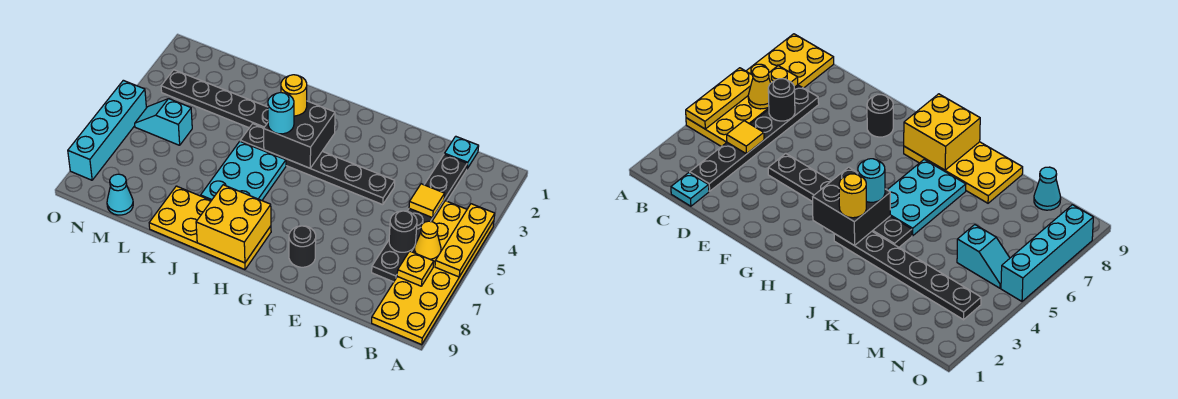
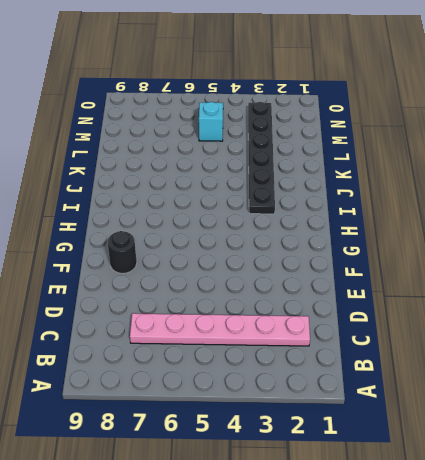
pink plate C2:C7 level 1 -> black plate C2:C7 level 1
none -> yellow plate A4:B9 level 1
none -> cyan plate C1 level 1
none -> black plate E4:J4 level 1

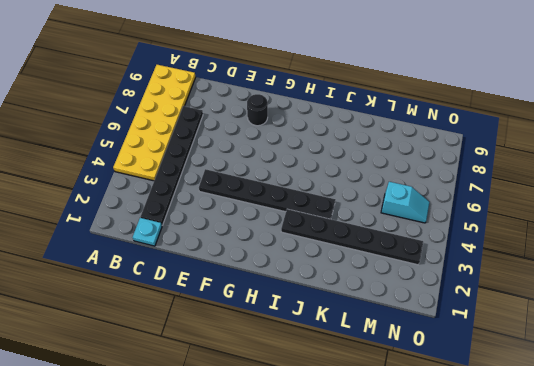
none -> yellow plate H8:K9 level 1
none -> cyan plate I5:J7 level 1
none -> cyan cone M9 level 1

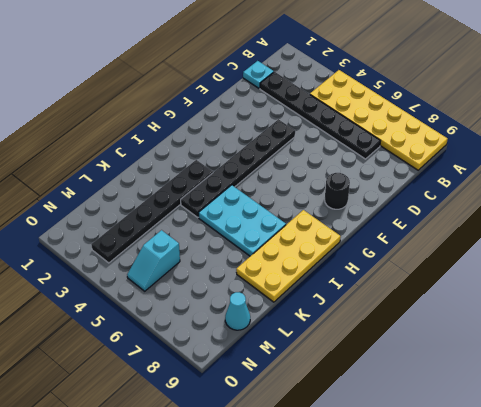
none -> cyan brick O5:O8 level 1
none -> yellow plate A4:A6 level 2
none -> yellow cone B6 level 2

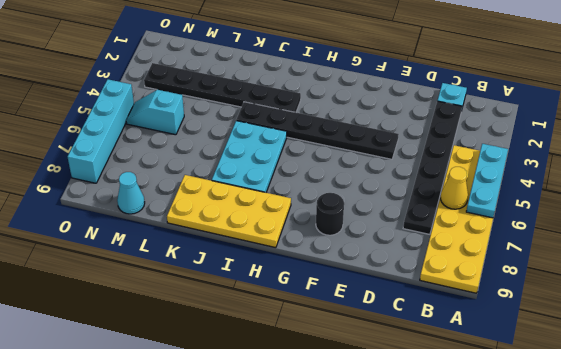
cyan plate A4:A6 level 2 -> yellow plate A4:A6 level 2
none -> yellow plate B7 level 2
none -> yellow tile C4 level 2
none -> black round brick C6 level 2

